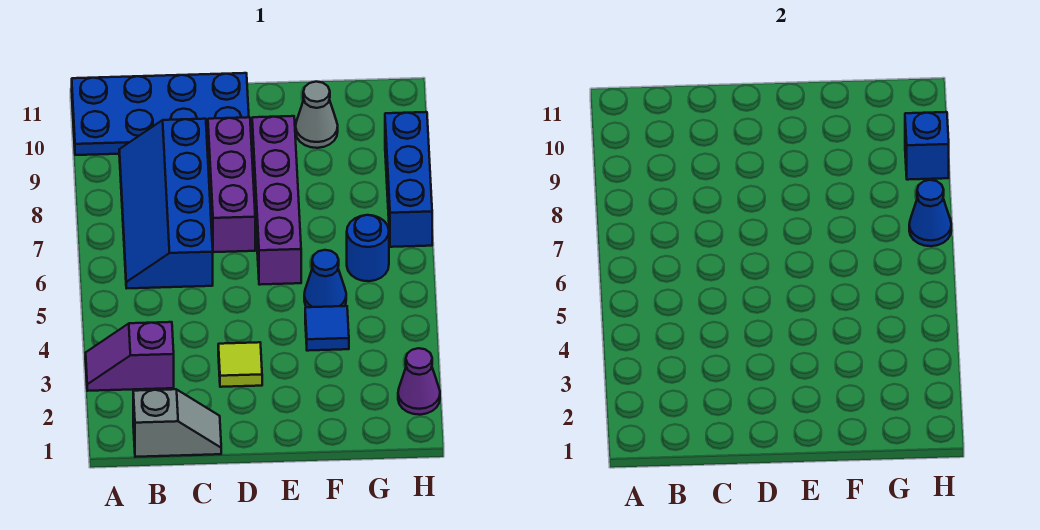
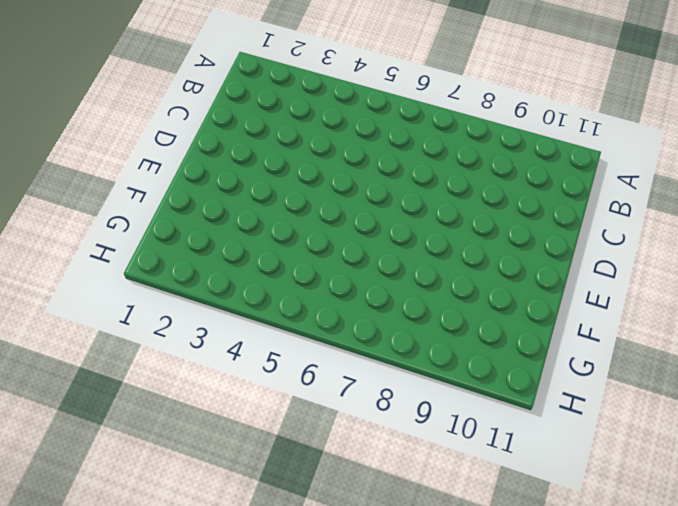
none -> purple slope A3:B3 level 1 top B
none -> blue plate A10:D11 level 1
none -> grey slope B1:C1 level 1 top B

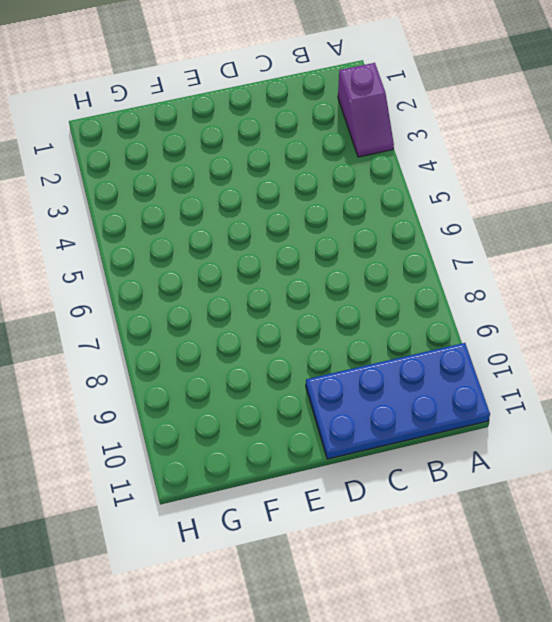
purple slope A2:A3 level 1 top 2 -> purple slope A3:B3 level 1 top B
none -> grey slope B1:C1 level 1 top B
none -> blue slope B6:C9 level 1 top C
none -> lime tile D3 level 1

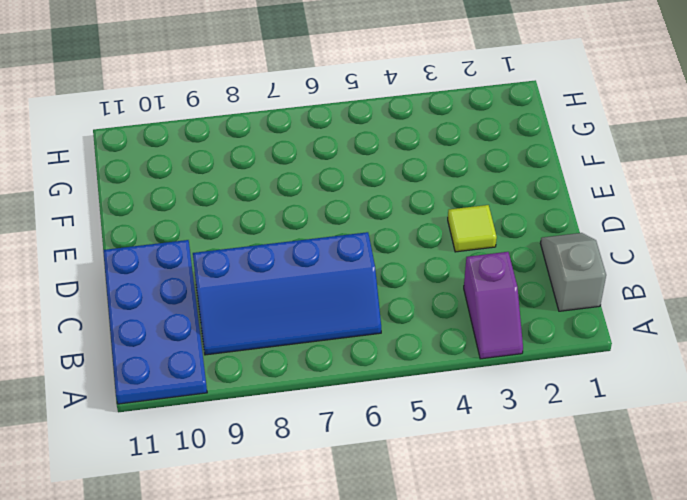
none -> purple brick D7:D9 level 1
none -> purple brick E6:E9 level 1
none -> blue tile F4 level 1

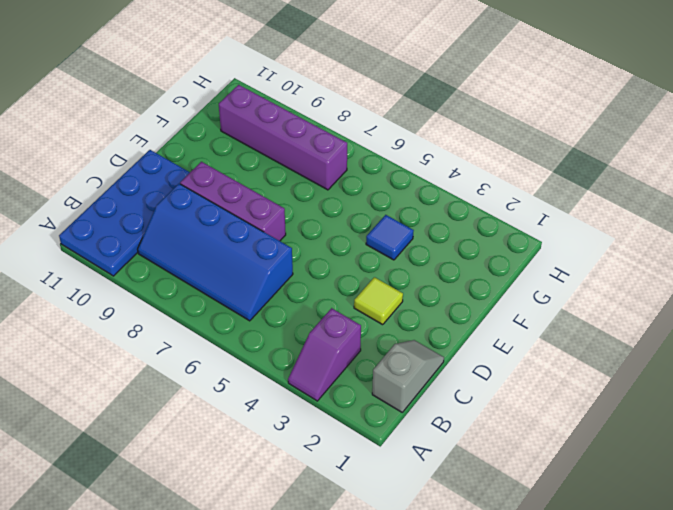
purple brick G7:G10 level 1 -> purple brick E6:E9 level 1
none -> blue cone F5 level 1
none -> grey cone F10 level 1
none -> blue round brick G6 level 1

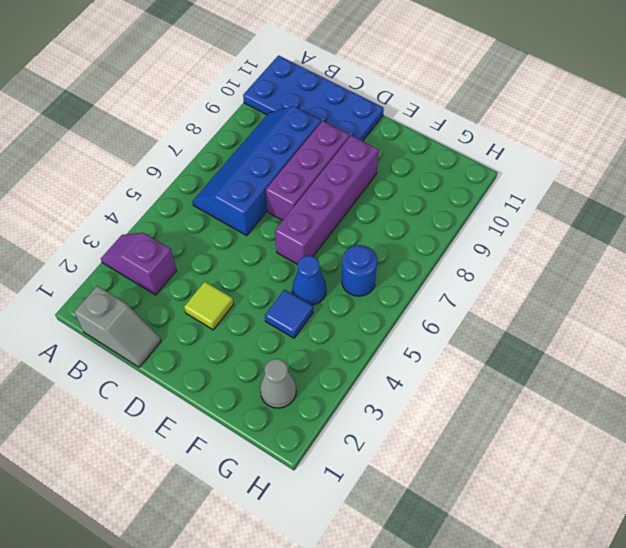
grey cone G2 level 1 -> grey cone F10 level 1
none -> purple cone H2 level 1
none -> blue brick H7:H9 level 1
none -> blue cone H7 level 2

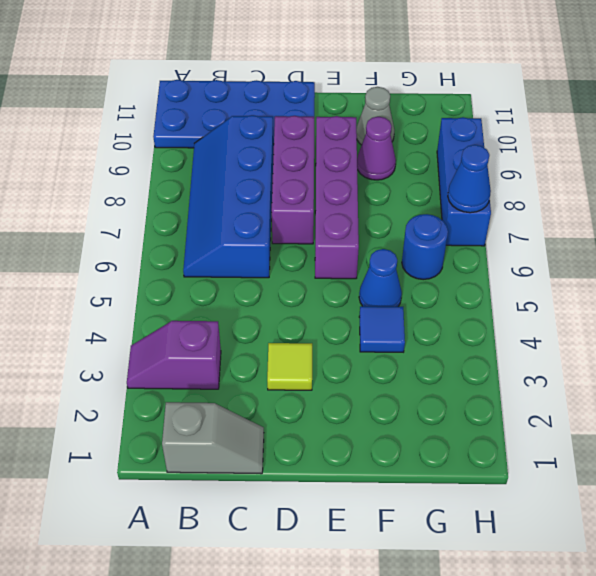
purple cone F9 level 1 -> purple cone H2 level 1
none -> blue brick H9 level 2

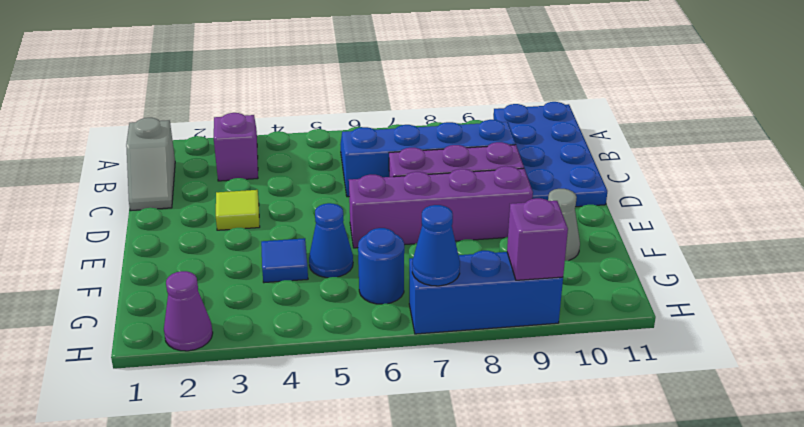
purple brick H9 level 2 -> blue brick H9 level 2

